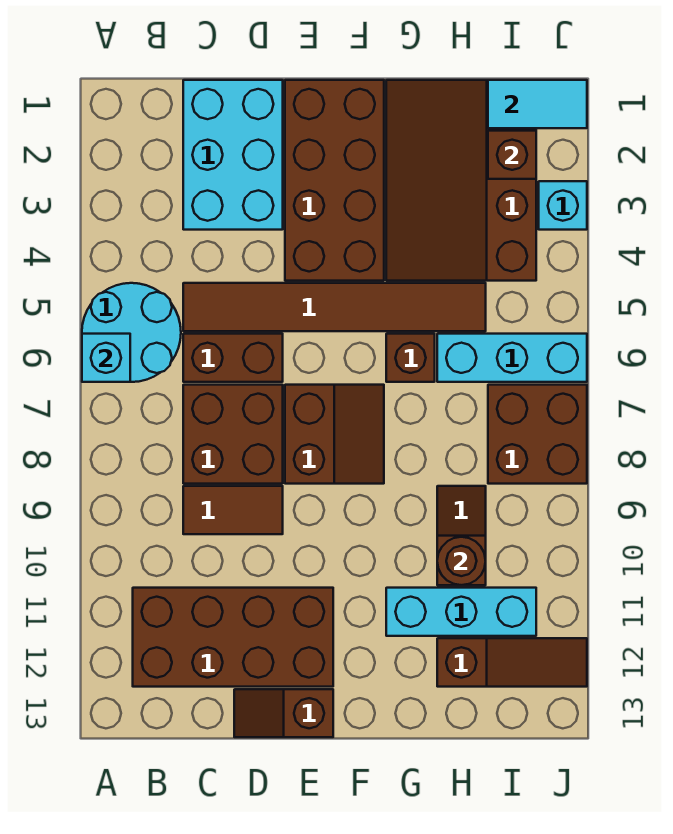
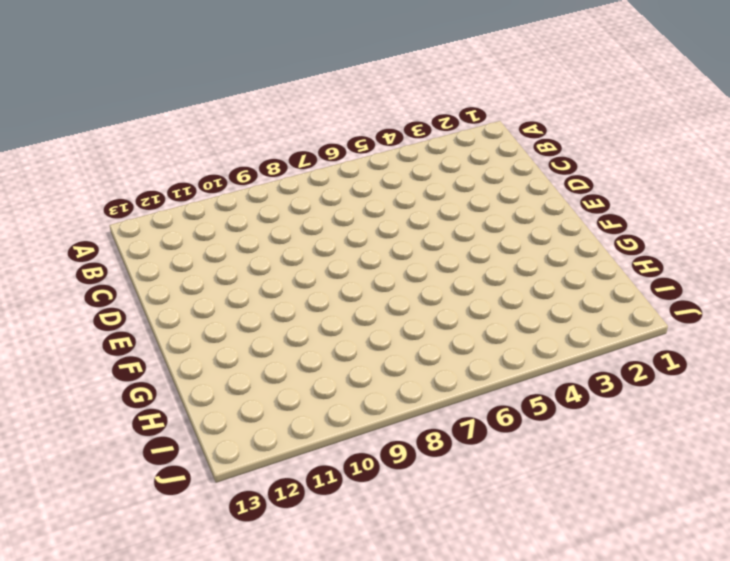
none -> cyan round brick A5:B6 level 1
none -> brown brick B11:E12 level 1
none -> cyan brick C1:D3 level 1

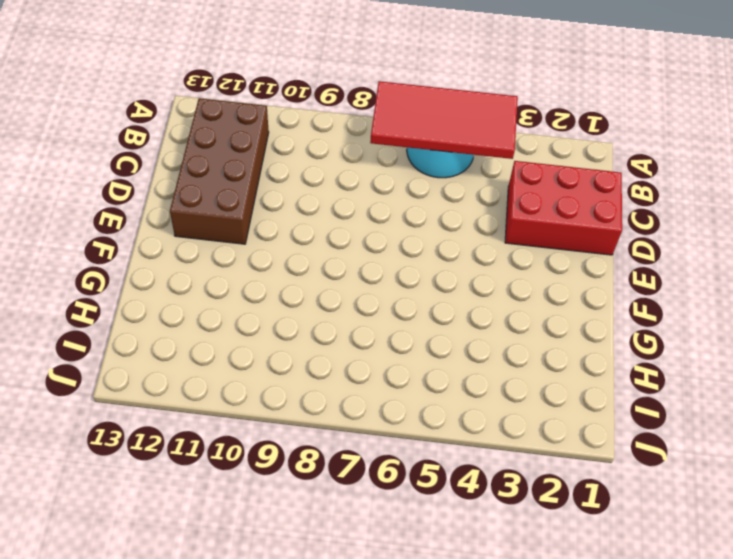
red tile A4:B7 level 2 -> cyan brick A6 level 2
red brick C1:D3 level 1 -> cyan brick C1:D3 level 1
none -> brown tile C5:H5 level 1
none -> brown brick C6:D6 level 1
none -> brown brick C7:D8 level 1

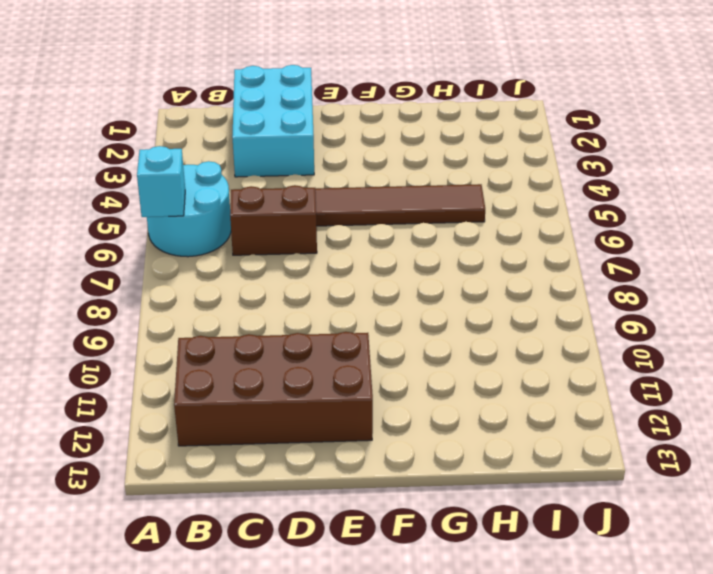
none -> brown brick C7:D8 level 1
none -> brown tile C9:D9 level 1
none -> brown slope D13:E13 level 1 top E

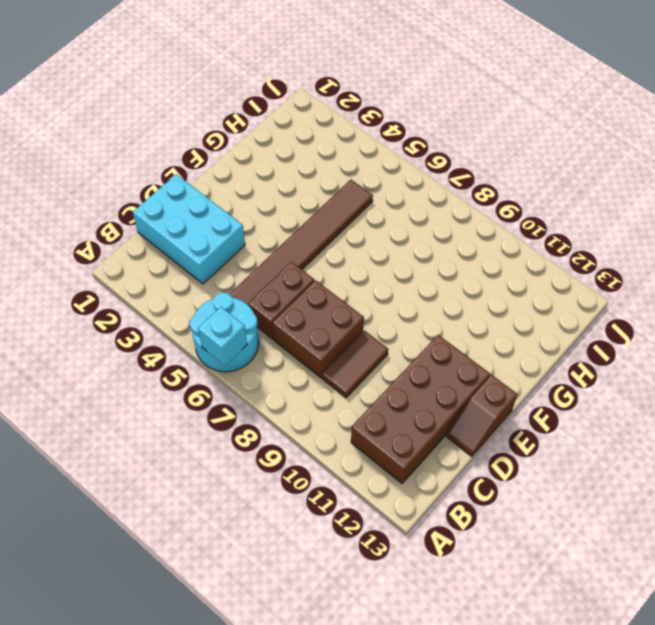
none -> brown brick E1:F4 level 1
none -> brown slope E7:F8 level 1 top E
none -> brown slope G1:I4 level 1 top I

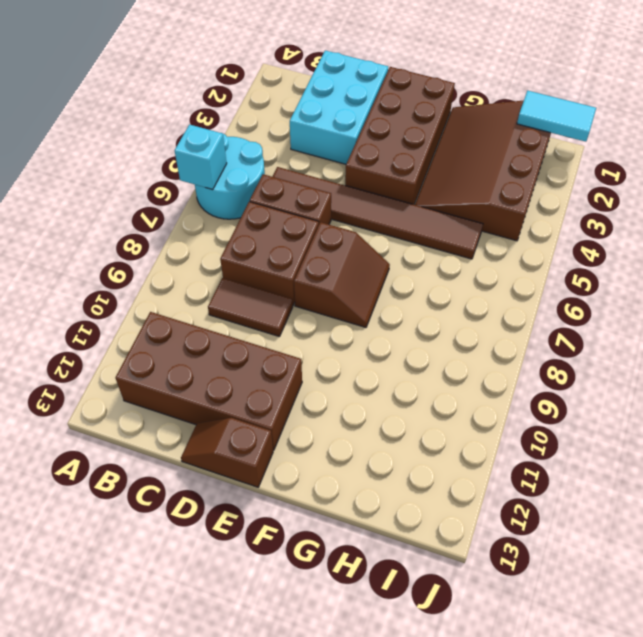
none -> brown brick G6 level 1
none -> cyan brick G11:I11 level 1
none -> cyan brick H6:J6 level 1

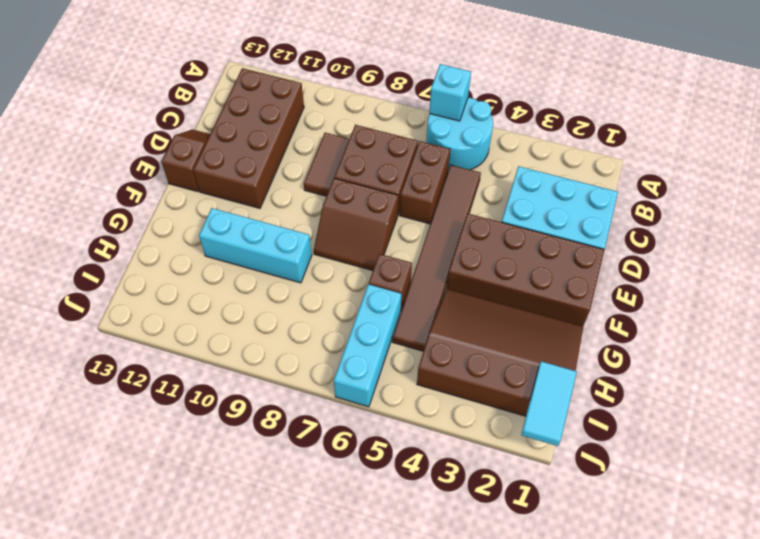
cyan brick G9:G11 level 1 -> cyan brick G11:I11 level 1
none -> brown slope H9:H10 level 1 top 10
none -> brown slope H12:J12 level 1 top H
none -> brown brick I7:J8 level 1

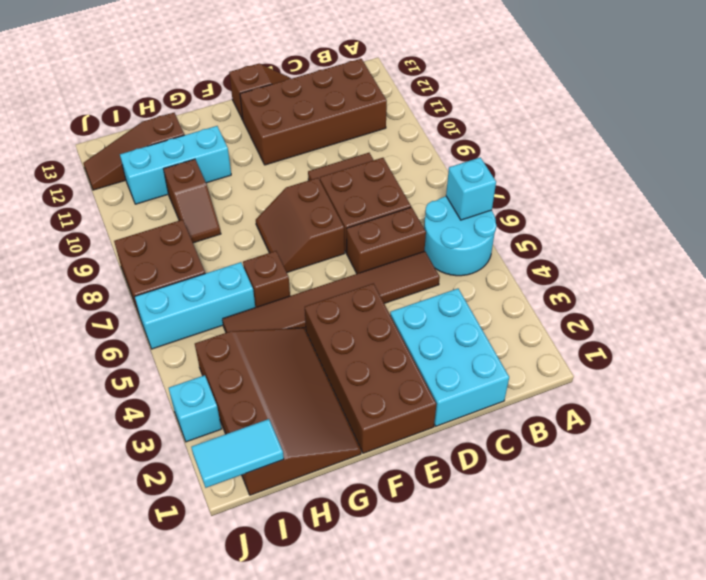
none -> brown round brick H10 level 2
none -> brown brick I2 level 2

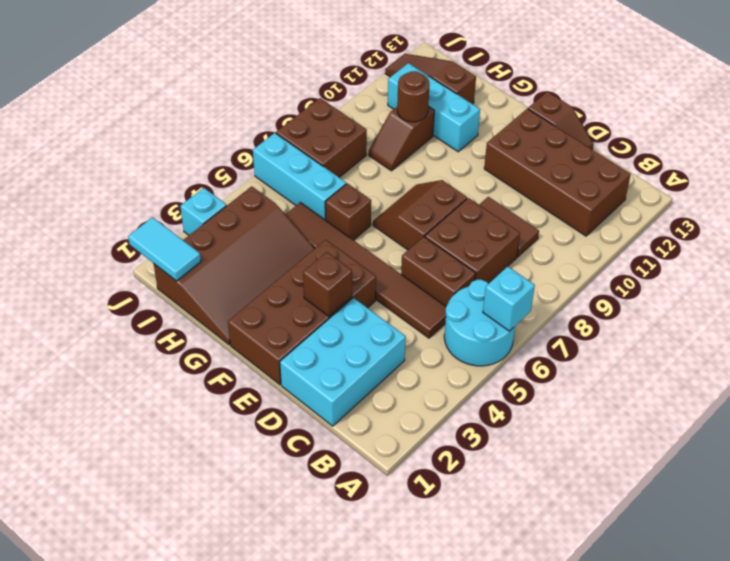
brown brick E3 level 2 -> brown brick I2 level 2

